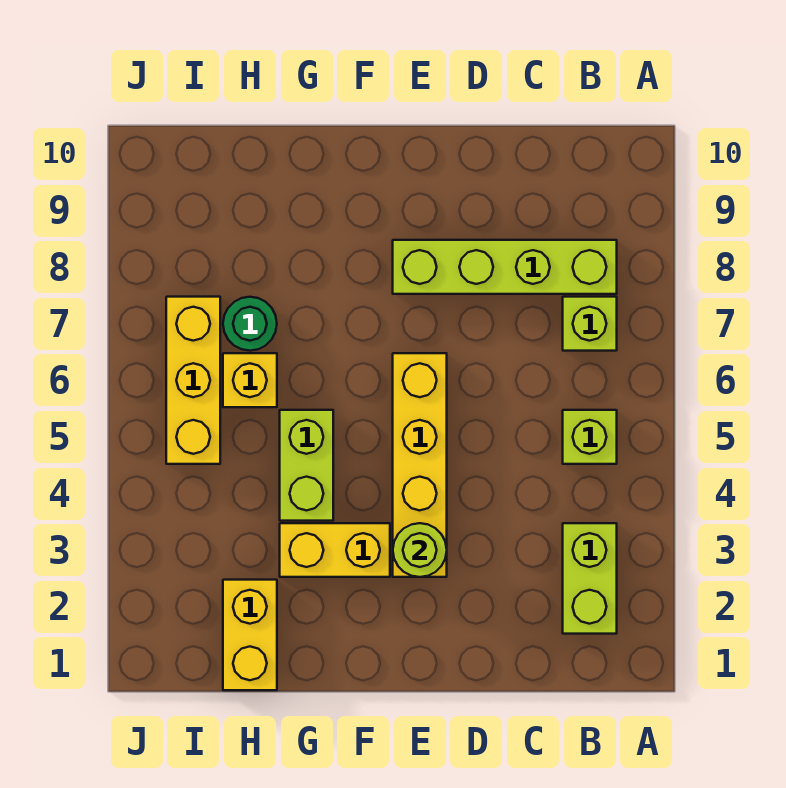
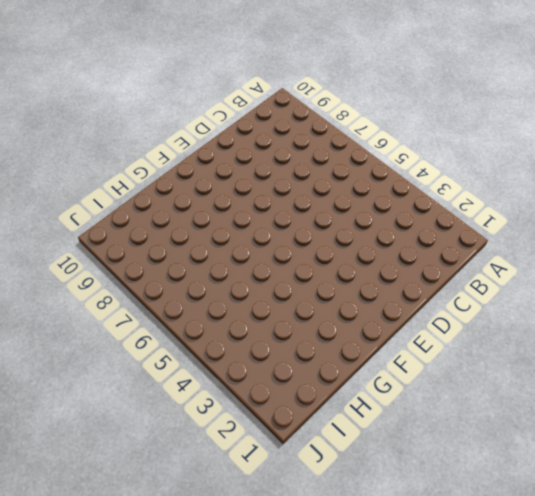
none -> lime brick B2:B3 level 1
none -> lime brick B5 level 1
none -> lime brick B7 level 1

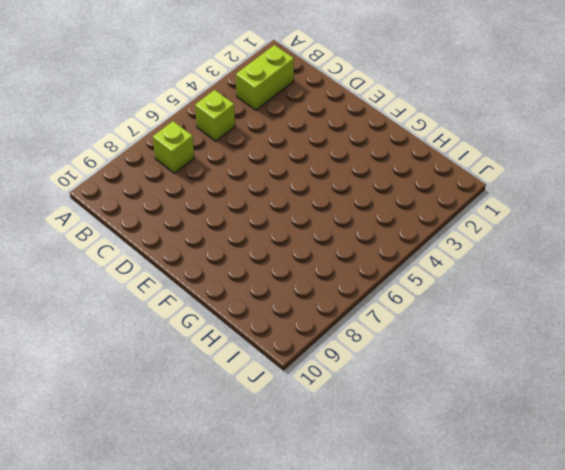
none -> lime brick B8:E8 level 1
none -> yellow brick E3:E6 level 1
none -> yellow brick F3:G3 level 1

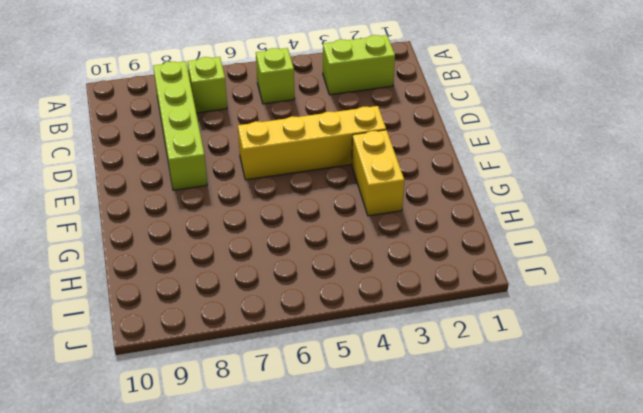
none -> lime brick G4:G5 level 1
none -> yellow brick H1:H2 level 1
none -> yellow brick H6 level 1

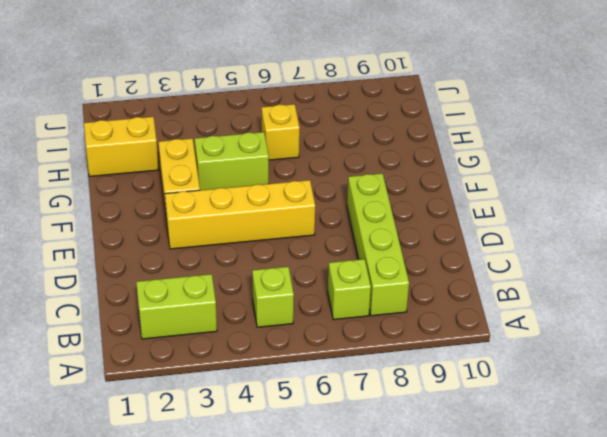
none -> green round brick H7 level 1
none -> yellow brick I5:I7 level 1
none -> lime round brick E3 level 2

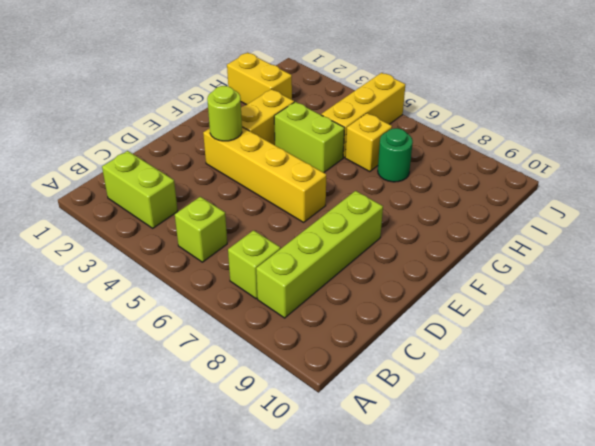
yellow brick H5:J5 level 1 -> yellow brick I5:I7 level 1

